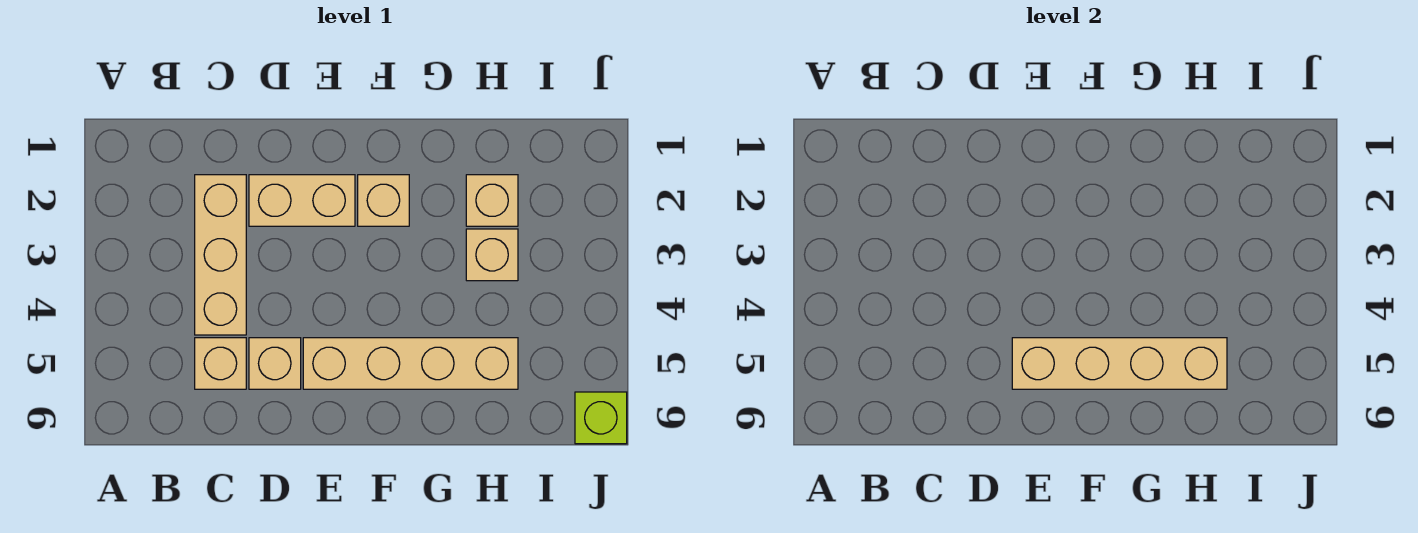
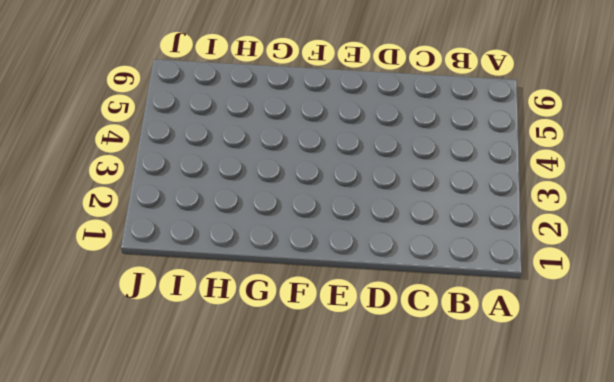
none -> tan brick C2:C4 level 1
none -> tan brick C5 level 1

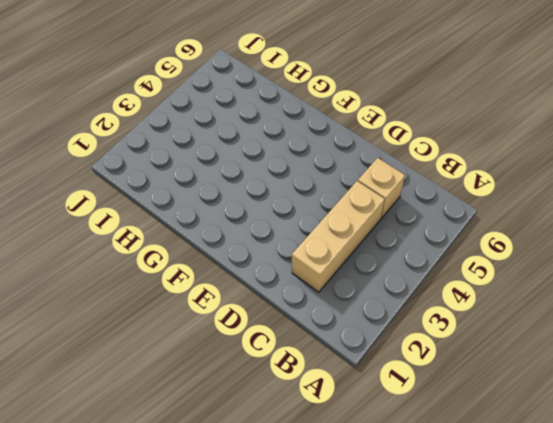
none -> tan brick D2:E2 level 1
none -> tan brick D5 level 1

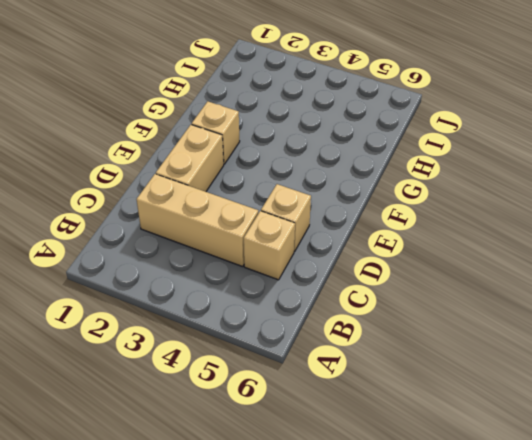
none -> tan brick E5:H5 level 1
none -> tan brick H2 level 1

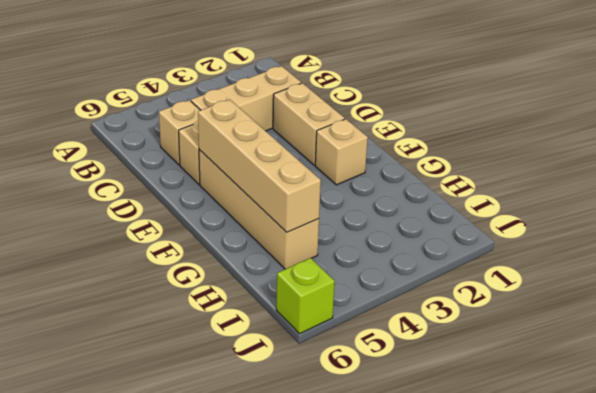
none -> tan brick H2 level 1
none -> tan brick H3 level 1

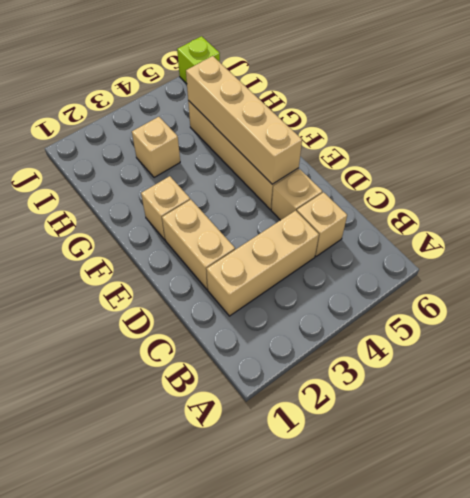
none -> tan brick H2 level 1

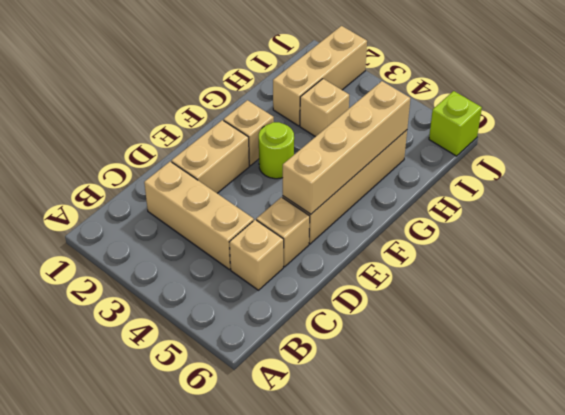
lime round brick F3 level 1 -> none
tan brick H2:J2 level 1 -> tan brick H2 level 1

